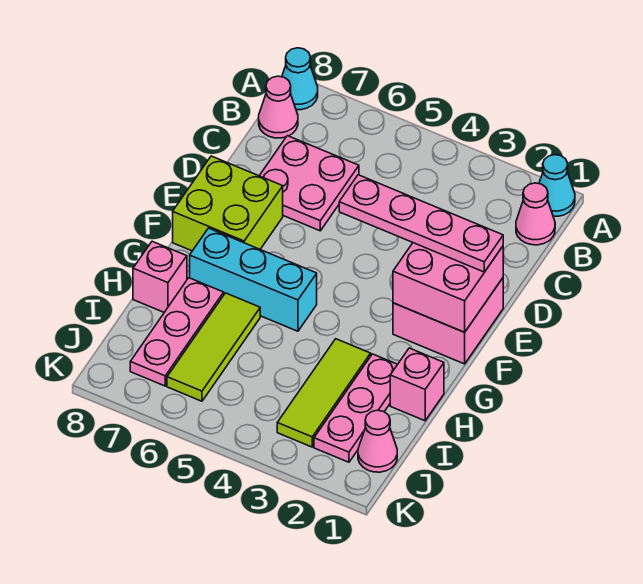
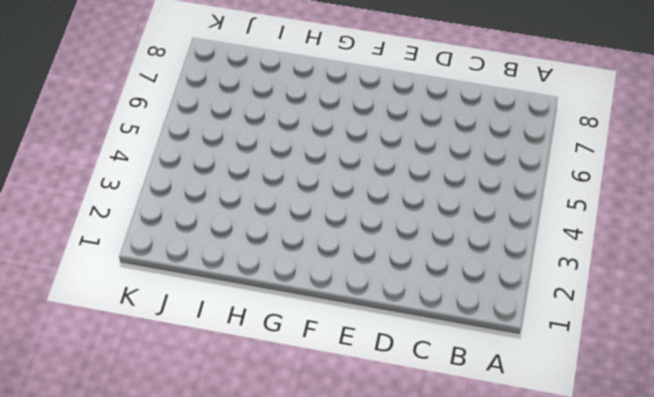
none -> cyan cone A1 level 1
none -> cyan cone A8 level 1
none -> pink cone B1 level 1

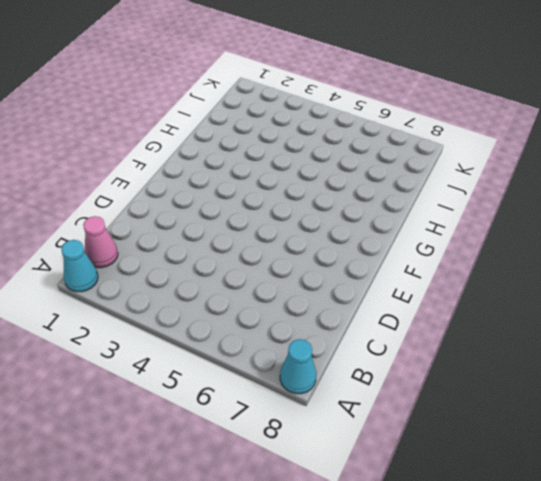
none -> pink cone B8 level 1
none -> pink plate C6:D7 level 1
none -> pink brick E1:F2 level 1

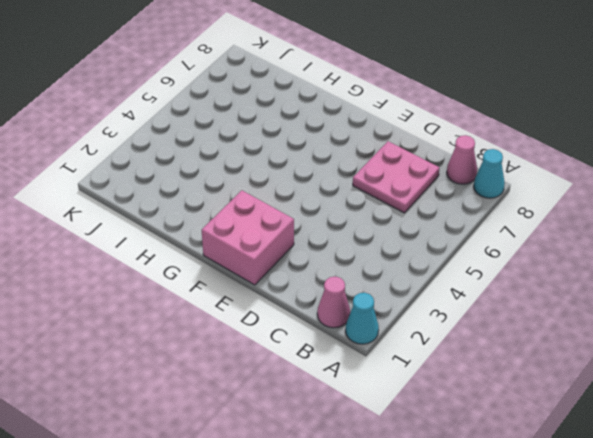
none -> lime brick E7:F8 level 1
none -> cyan brick G5:G7 level 1
none -> pink brick H1 level 1

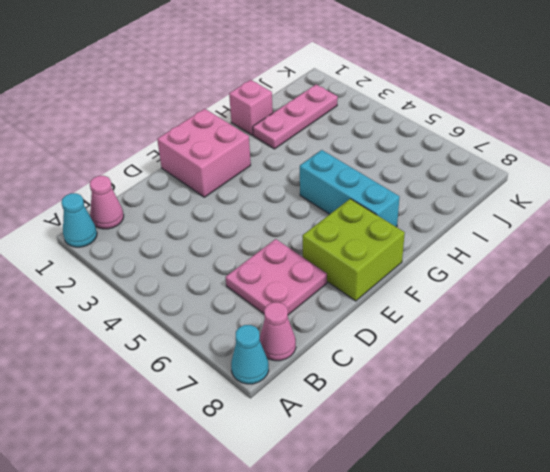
none -> lime tile H3:J3 level 1
none -> lime tile H6:J6 level 1
none -> pink plate H7:J7 level 1

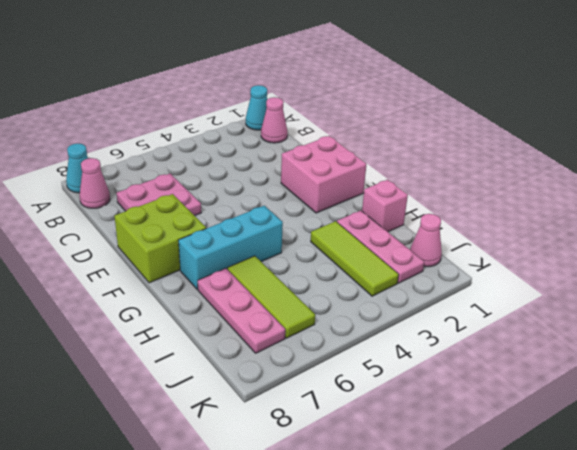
none -> pink brick H8 level 1
none -> pink brick E1:F2 level 2
none -> pink plate E1:E4 level 3

